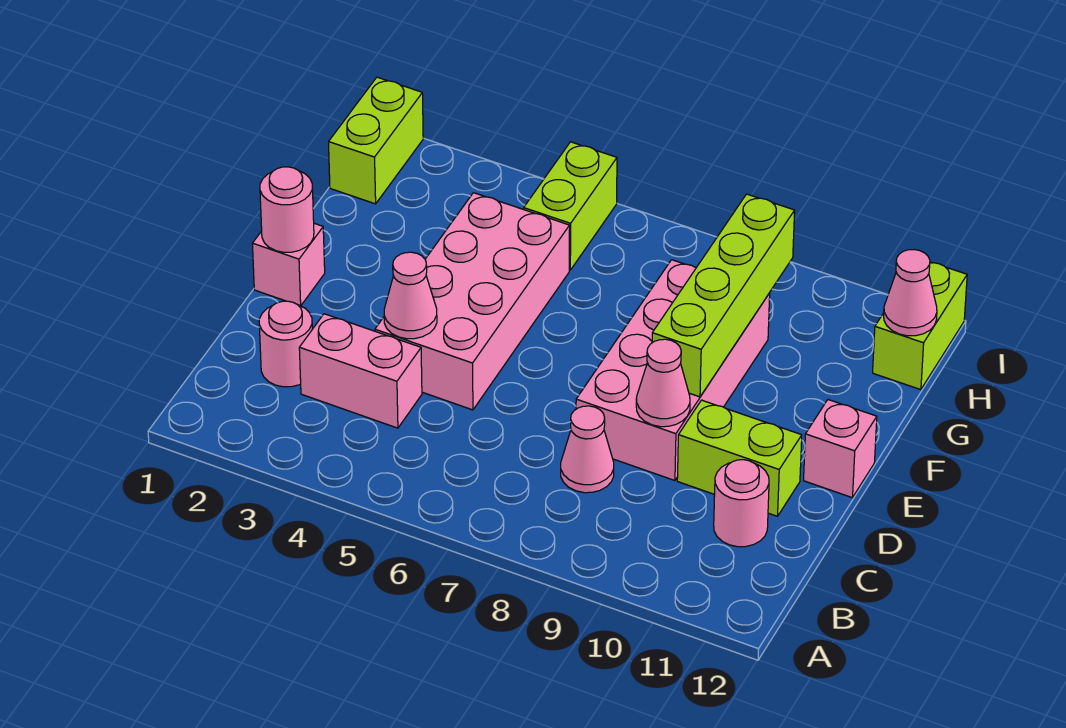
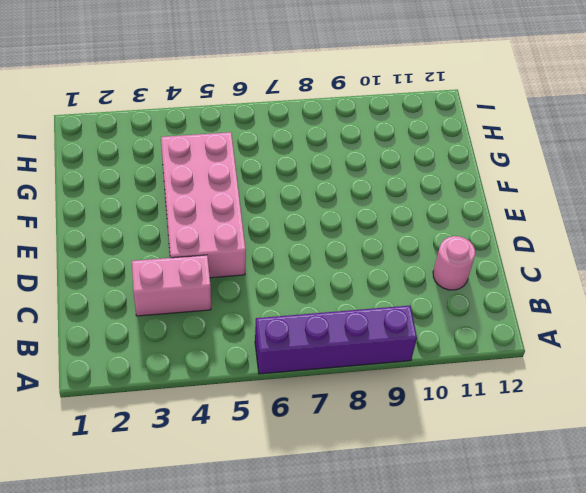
purple brick A6:A9 level 1 -> none
none -> pink round brick C2 level 1
none -> pink cone C8 level 1
none -> pink brick D8:G9 level 1

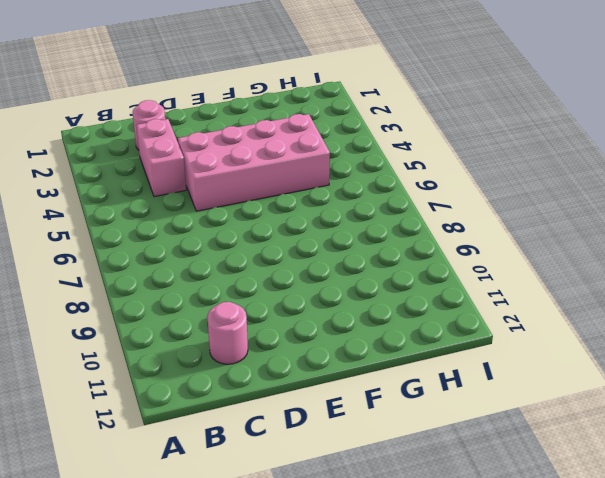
none -> pink cone C8 level 1
none -> pink brick D8:G9 level 1
none -> lime brick D10:D11 level 1

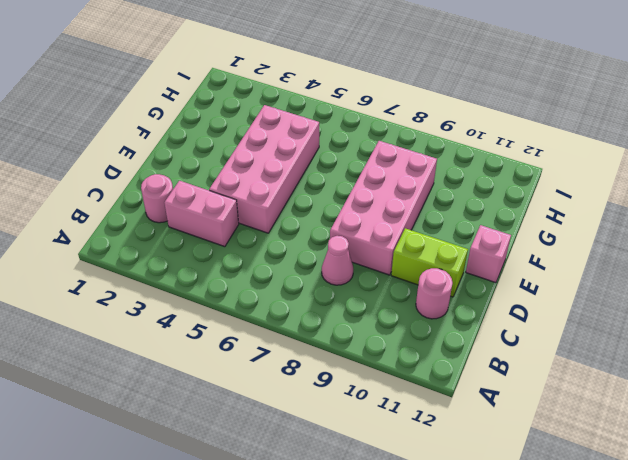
none -> pink brick E1 level 1
none -> lime brick H1:I1 level 1
none -> lime brick H5:I5 level 1

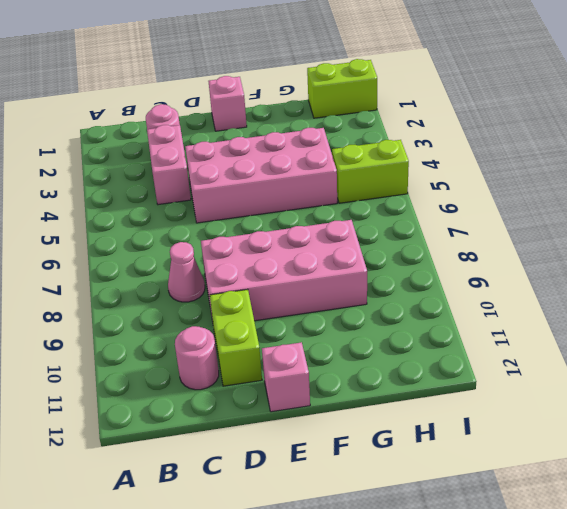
none -> lime brick H12:I12 level 1
none -> pink cone D4 level 2
none -> pink cone D9 level 2

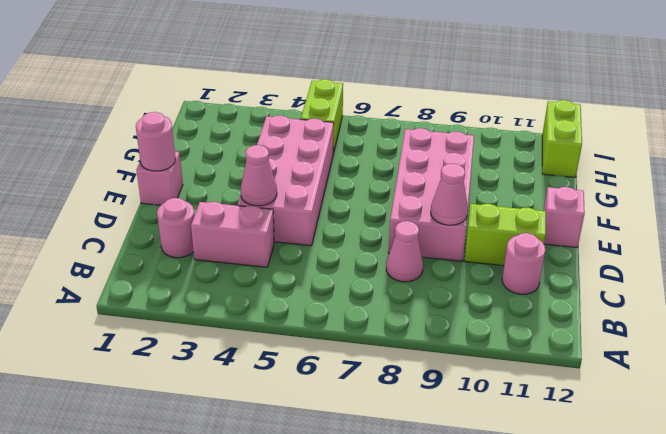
none -> lime brick H1:I1 level 1
none -> lime brick E9:H9 level 2
none -> pink cone H12 level 2

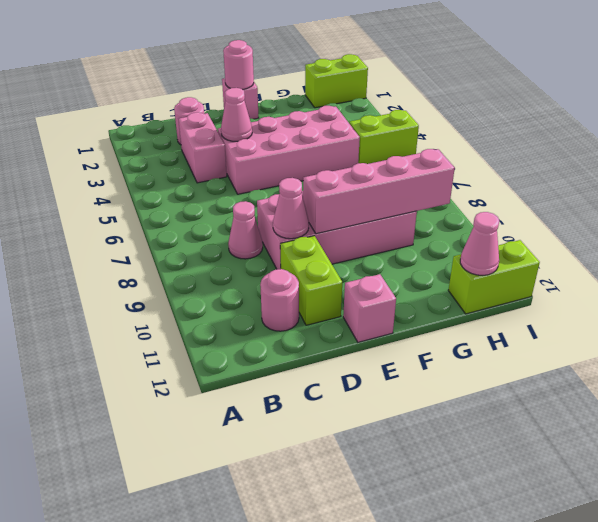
pink brick E9:H9 level 2 -> lime brick E9:H9 level 2

